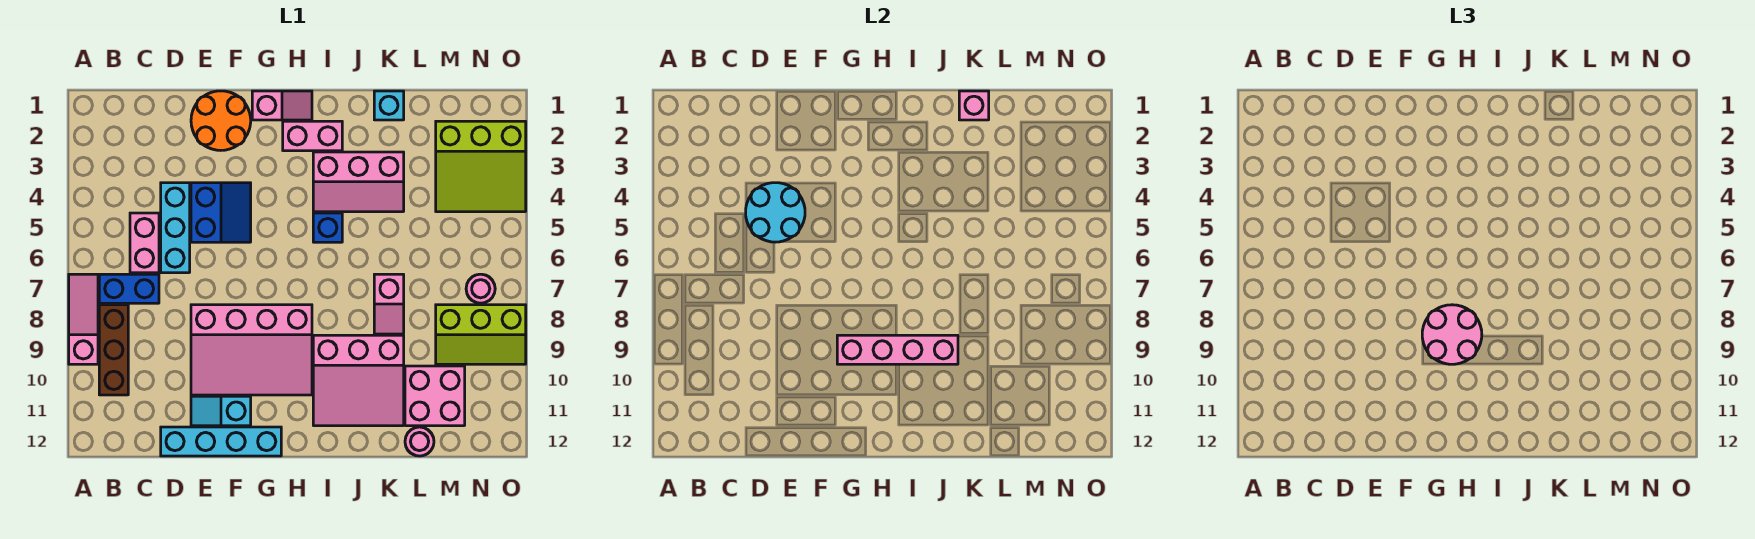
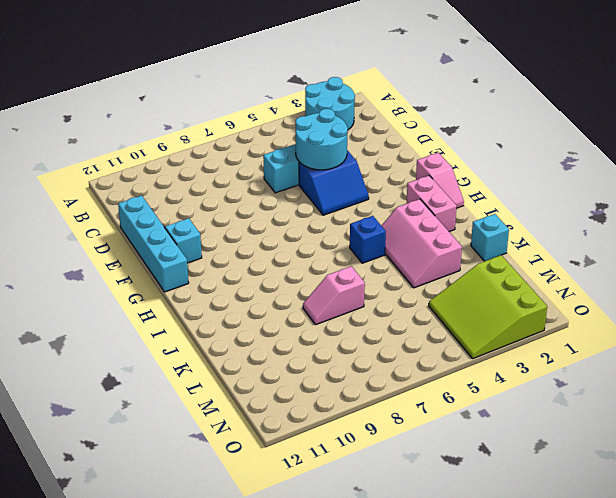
cyan round brick A2:B3 level 1 -> none
none -> pink slope A7:A9 level 1 top 9
none -> blue brick B7:C7 level 1
none -> brown brick B8:B10 level 1

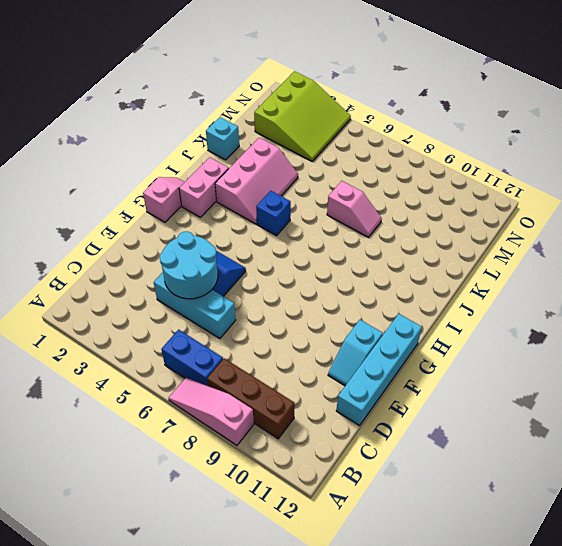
blue brick B6:B7 level 1 -> blue brick B7:C7 level 1
none -> pink brick C5:C6 level 1
none -> orange round brick E1:F2 level 1
none -> pink slope E8:H10 level 1 top 8

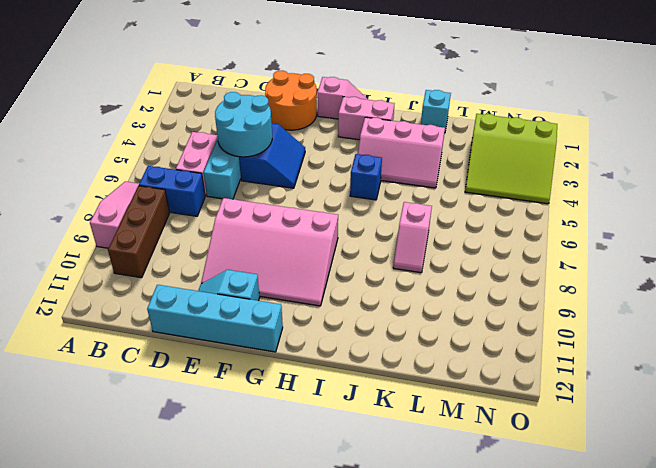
none -> pink slope I9:K11 level 1 top 9
none -> pink brick L10:M11 level 1
none -> pink round brick L12 level 1

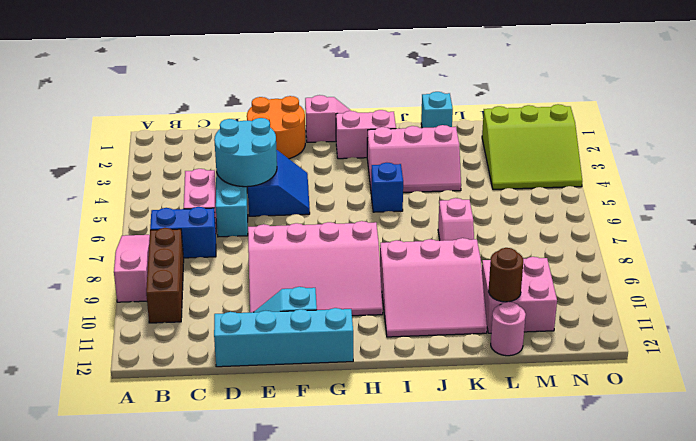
brown round brick L11 level 2 -> none
none -> lime slope M8:O9 level 1 top 8
none -> pink round brick N7 level 1
none -> pink brick G9:J9 level 2

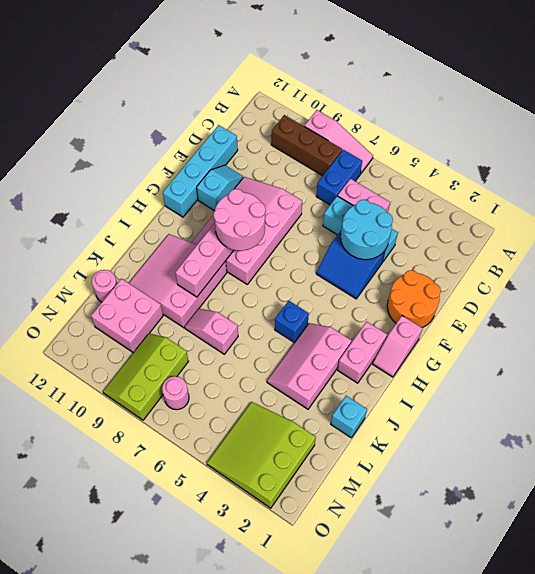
none -> pink brick K1 level 2

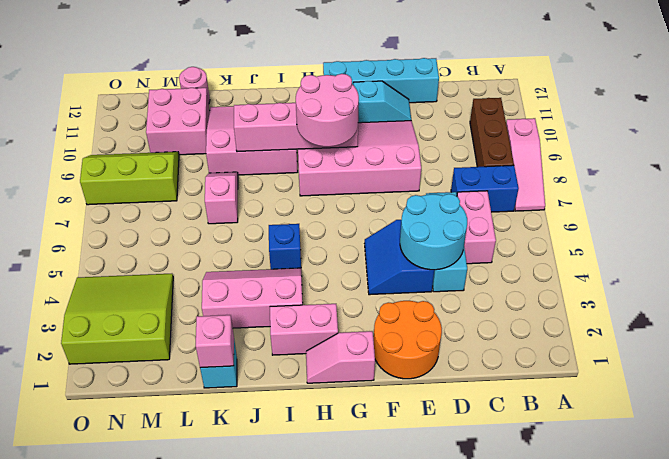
none -> pink round brick N7 level 1

